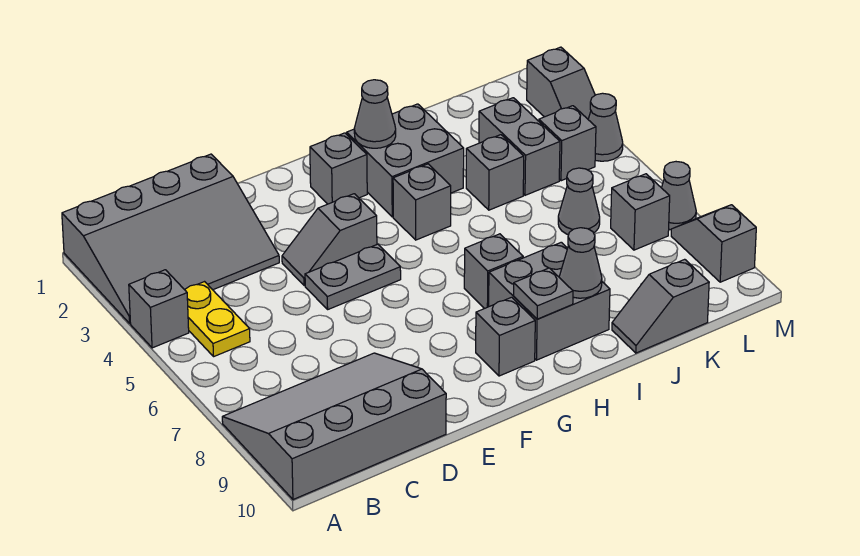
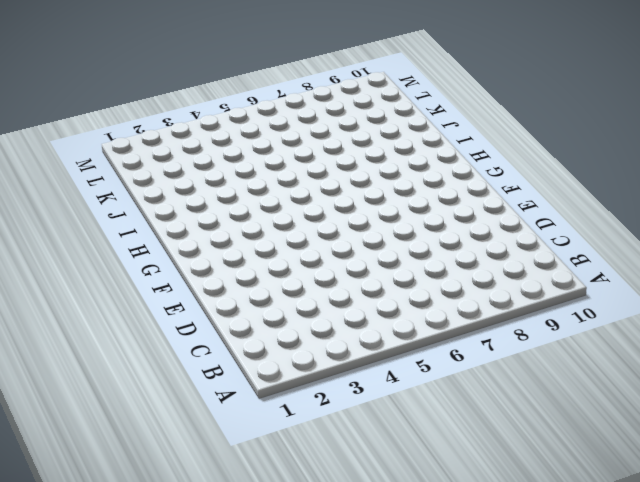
none -> grey slope A1:D3 level 1 top 1
none -> grey brick A4 level 1
none -> grey slope A8:D10 level 1 top 10

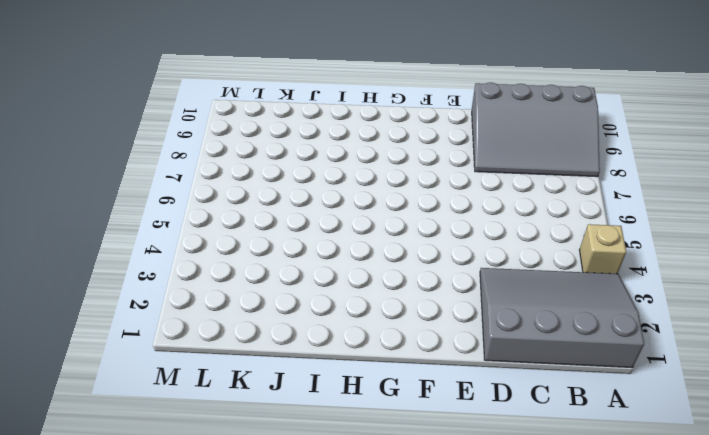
tan brick A4 level 1 -> grey brick A4 level 1
none -> yellow plate B4:B5 level 1
none -> grey slope E4:F4 level 1 top F
none -> grey plate E5:F5 level 1

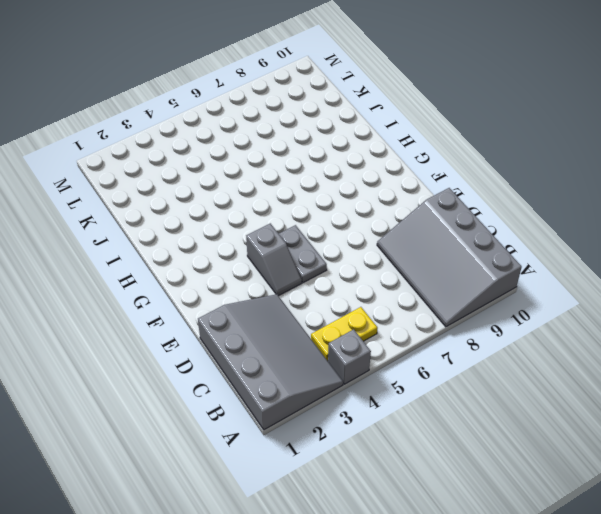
none -> grey brick G2 level 1
none -> grey brick G9 level 1
none -> grey brick H2:I3 level 1

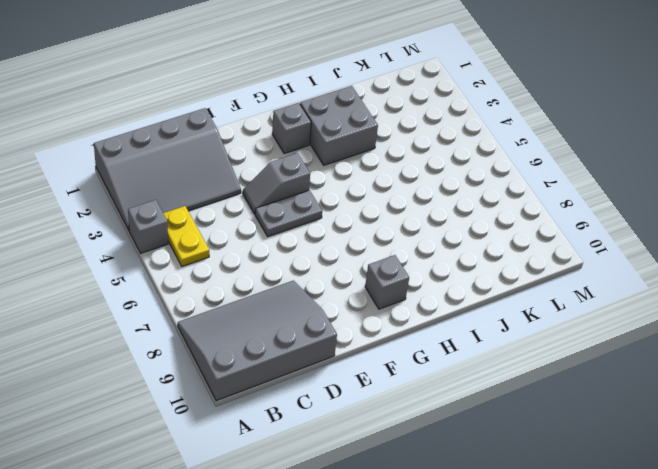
none -> grey brick H4 level 1
none -> grey brick H7 level 1
none -> grey brick H8:I9 level 1

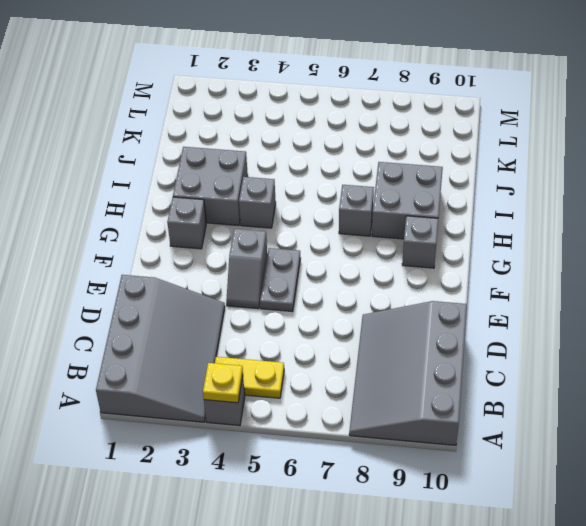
yellow plate A4 level 2 -> none
none -> grey brick J4 level 1
none -> grey slope J10:K10 level 1 top K
none -> grey brick K3:K4 level 1

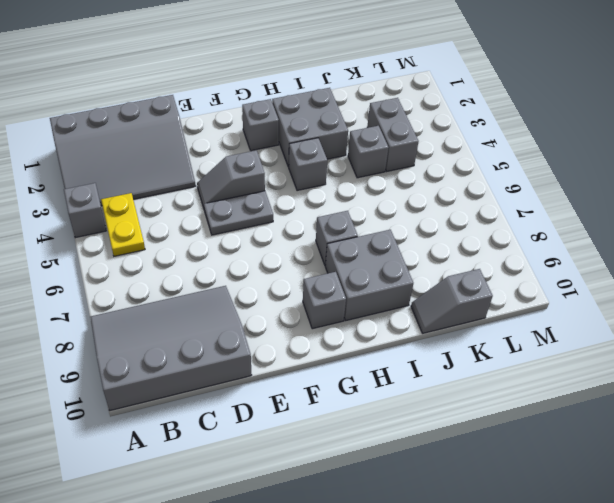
none -> grey cone K6 level 1
none -> grey brick L4 level 1
none -> grey brick L7 level 1

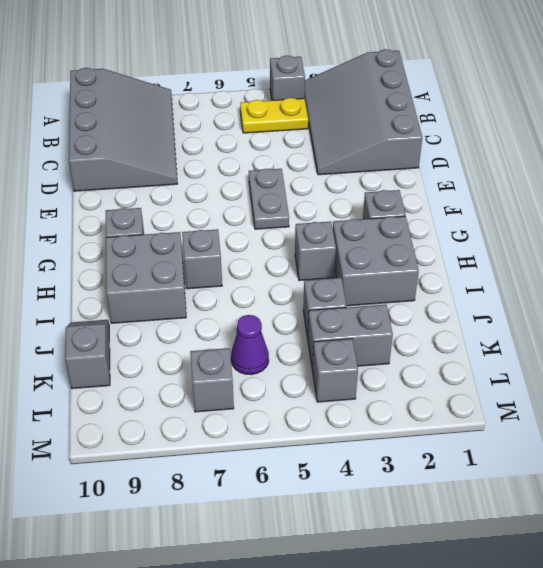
purple cone K6 level 1 -> grey cone K6 level 1
none -> grey slope E4:F4 level 1 top F
none -> grey slope M2:M3 level 1 top 2
none -> grey cone M4 level 1

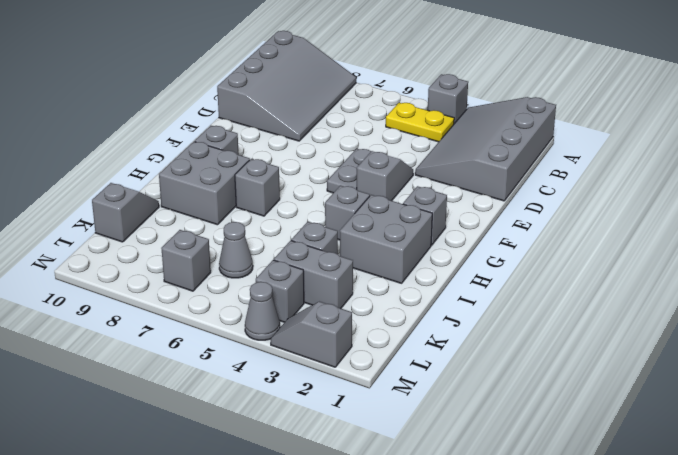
none -> grey cone M7 level 1
none -> grey slope M8:M9 level 1 top 9
none -> grey cone H2 level 2

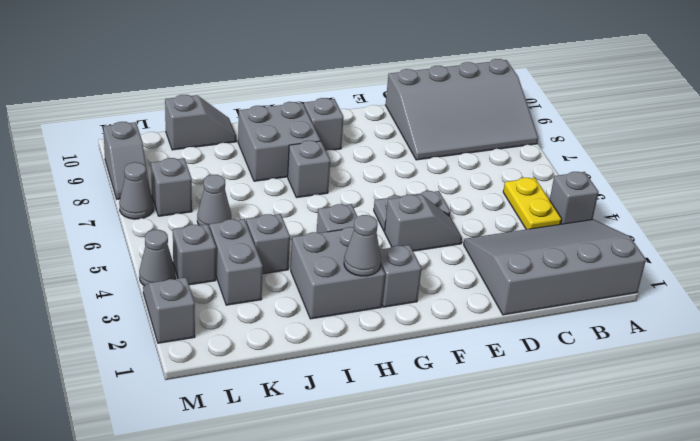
none -> grey plate H9 level 2
none -> grey cone I9 level 2

